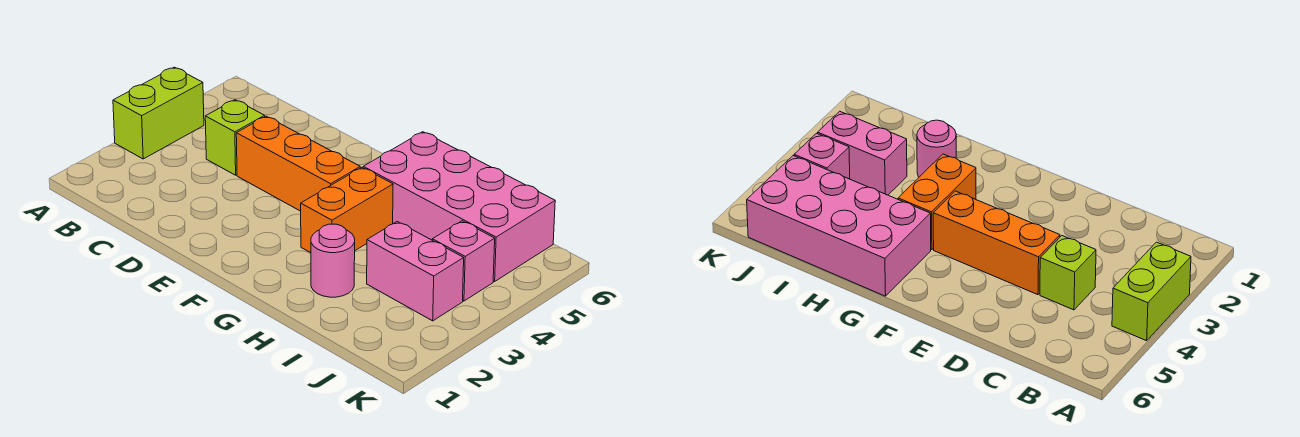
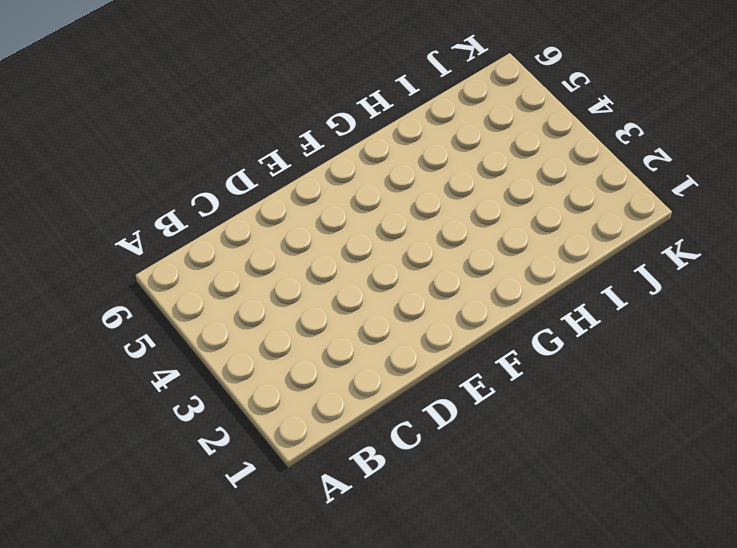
none -> lime brick A3:A4 level 1
none -> lime brick C4 level 1

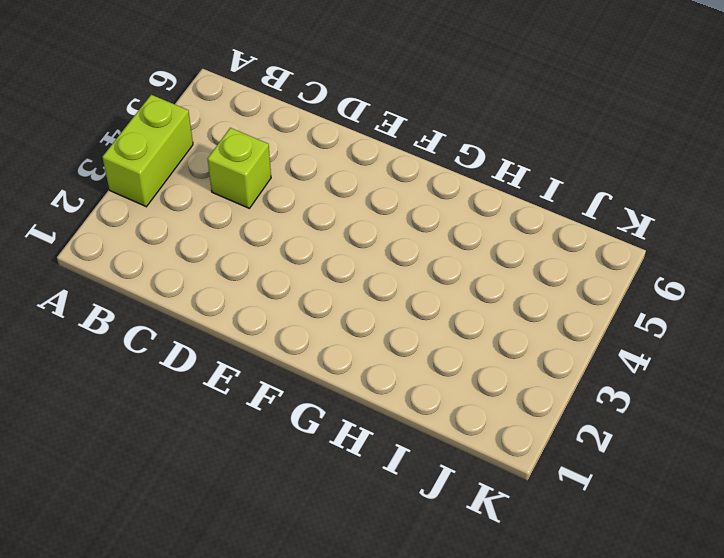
none -> orange brick D4:F4 level 1
none -> orange brick G3:G4 level 1

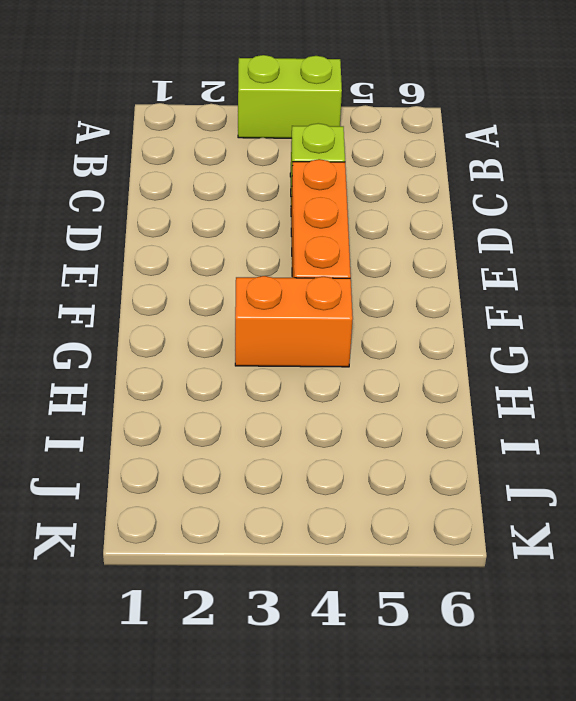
none -> pink brick G5:J6 level 1
none -> pink round brick H2 level 1

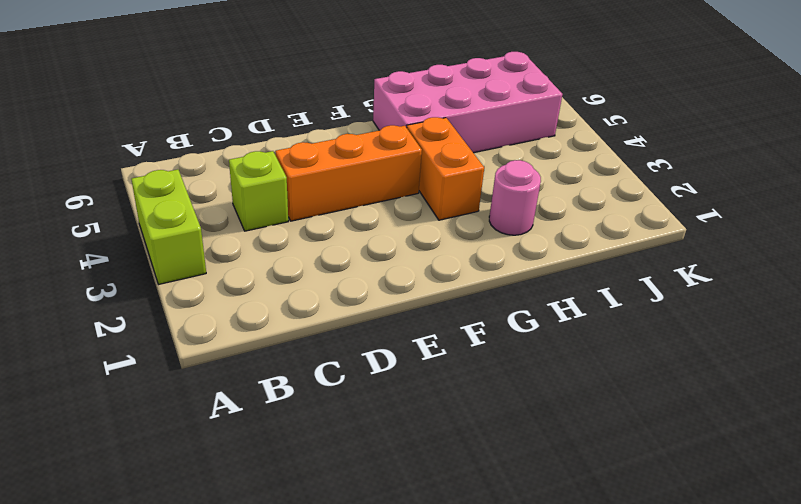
none -> pink brick I3:J3 level 1
none -> pink brick J4 level 1

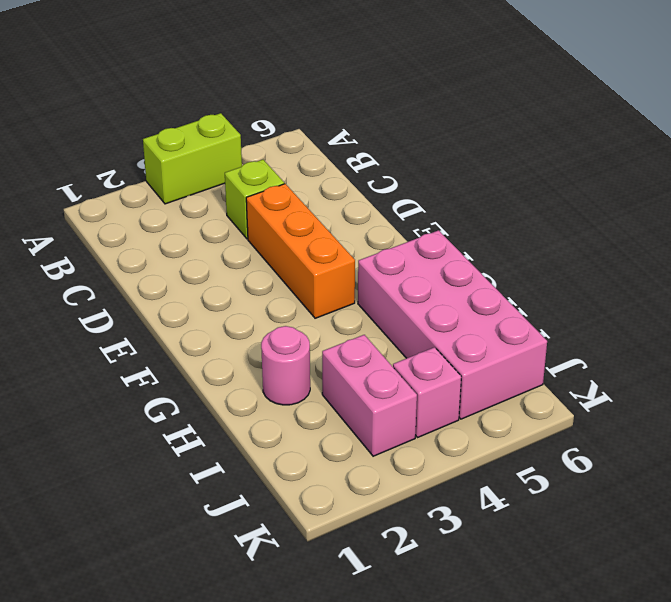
none -> orange brick G3:G4 level 1

